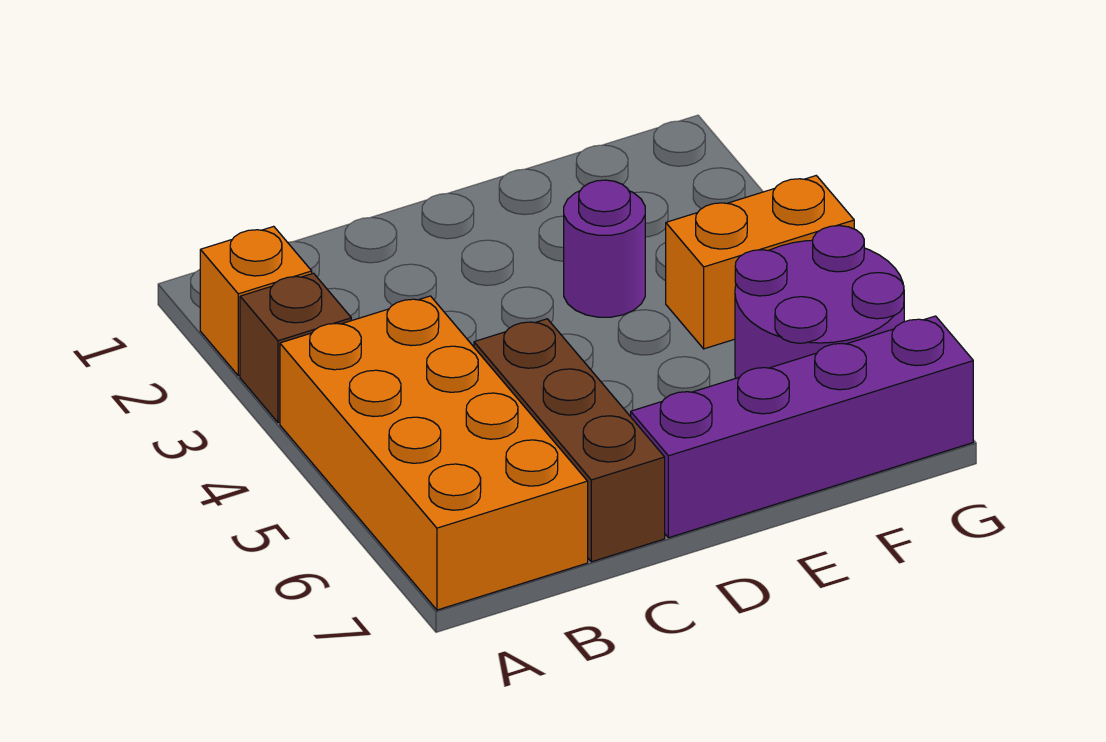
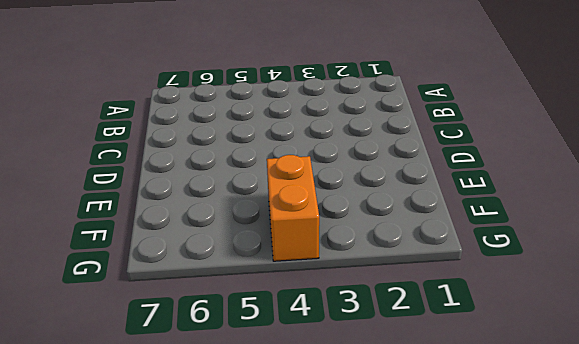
none -> orange brick A2 level 1
none -> brown brick A3 level 1

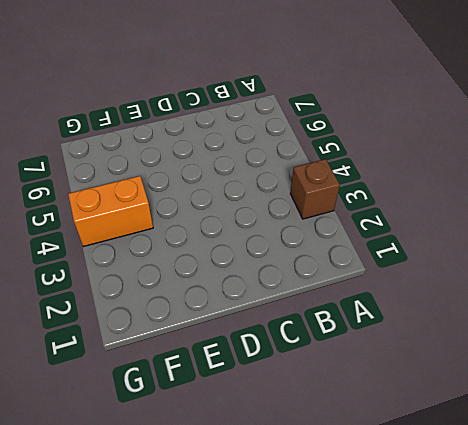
none -> orange brick A2 level 1
none -> orange brick A4:B7 level 1

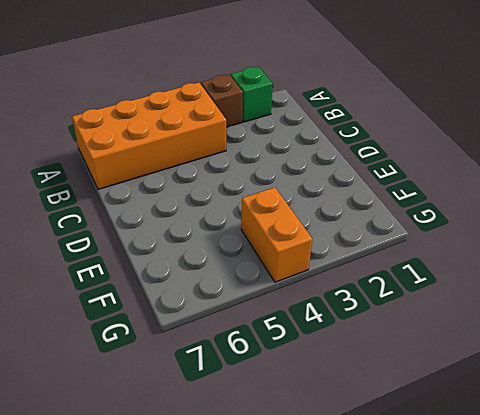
green brick A2 level 1 -> orange brick A2 level 1
none -> brown brick C5:C7 level 1
none -> purple brick D7:G7 level 1

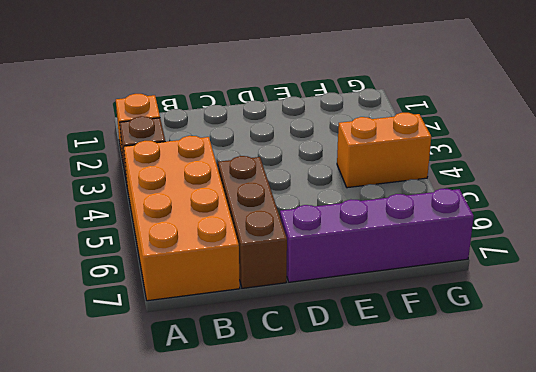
none -> purple round brick E3 level 1
none -> purple round brick F5:G6 level 1

